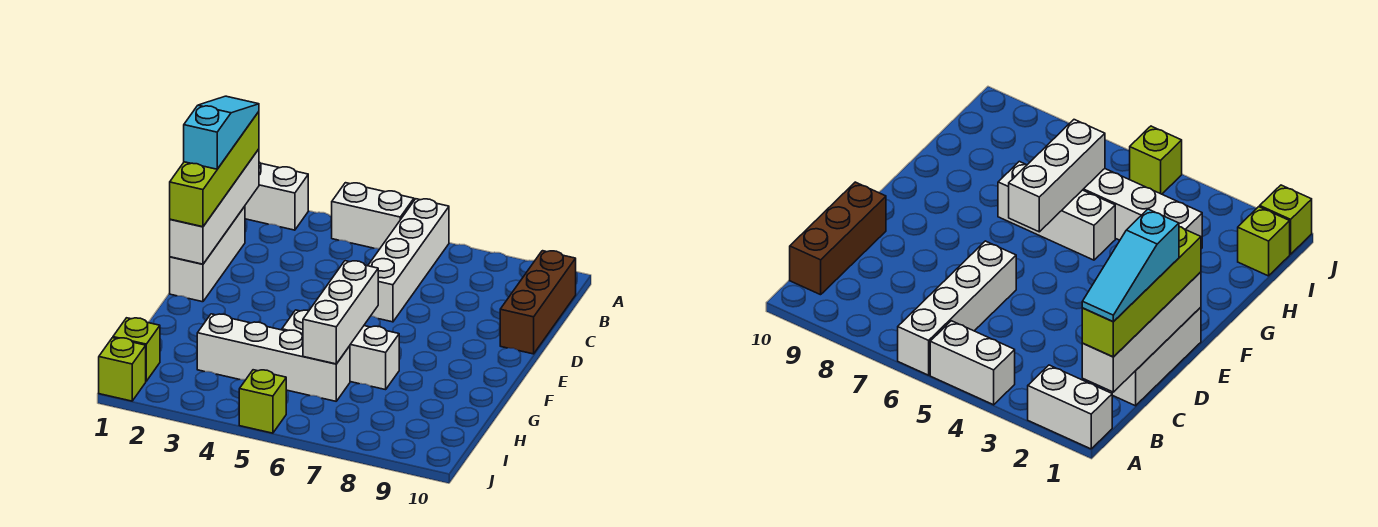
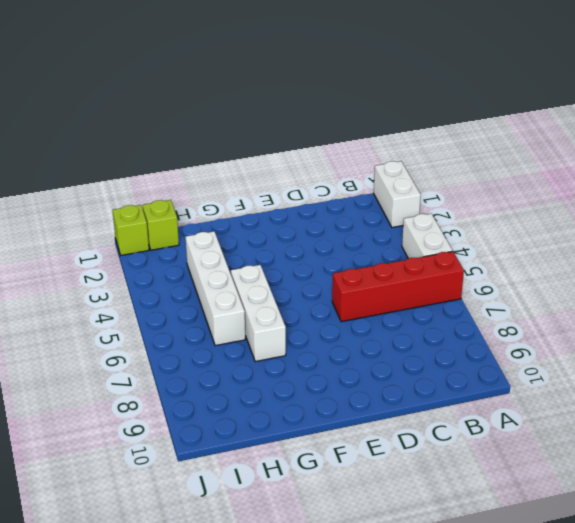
red brick A6:D6 level 1 -> white brick A6:D6 level 1
none -> brown brick B10:D10 level 1
none -> white brick C1:E1 level 1
none -> lime brick J5 level 1

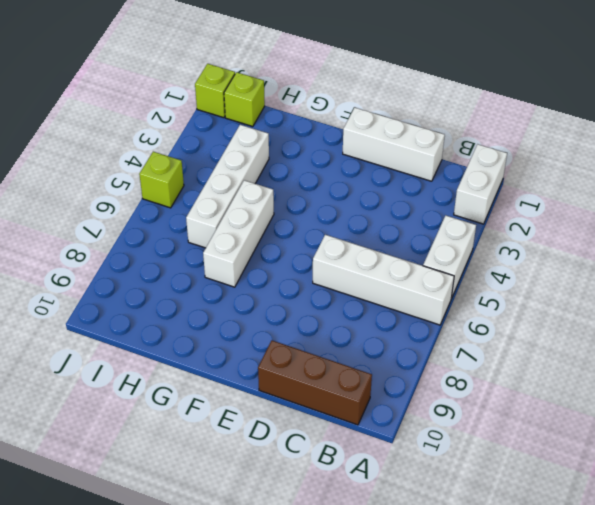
none -> white brick B1:E1 level 2
none -> white brick F6:H6 level 2
none -> lime brick B1:E1 level 3

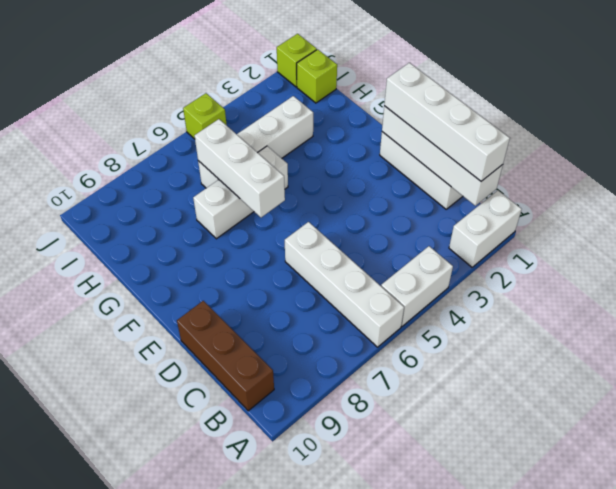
white brick B1:E1 level 3 -> lime brick B1:E1 level 3
none -> cyan slope B1:D1 level 4 top D

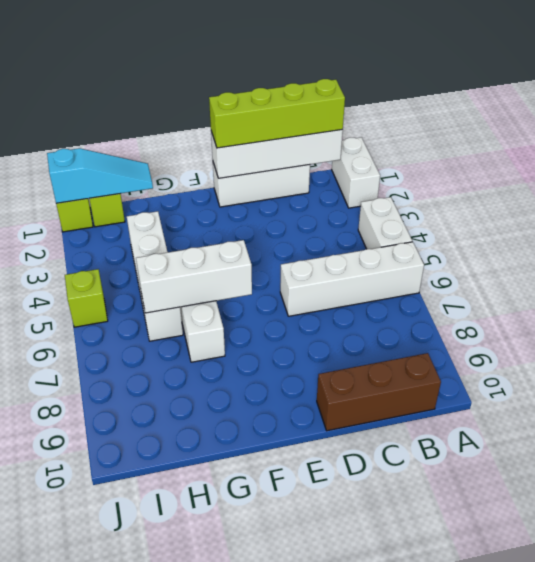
cyan slope H1:J1 level 2 top J -> cyan slope B1:D1 level 4 top D

